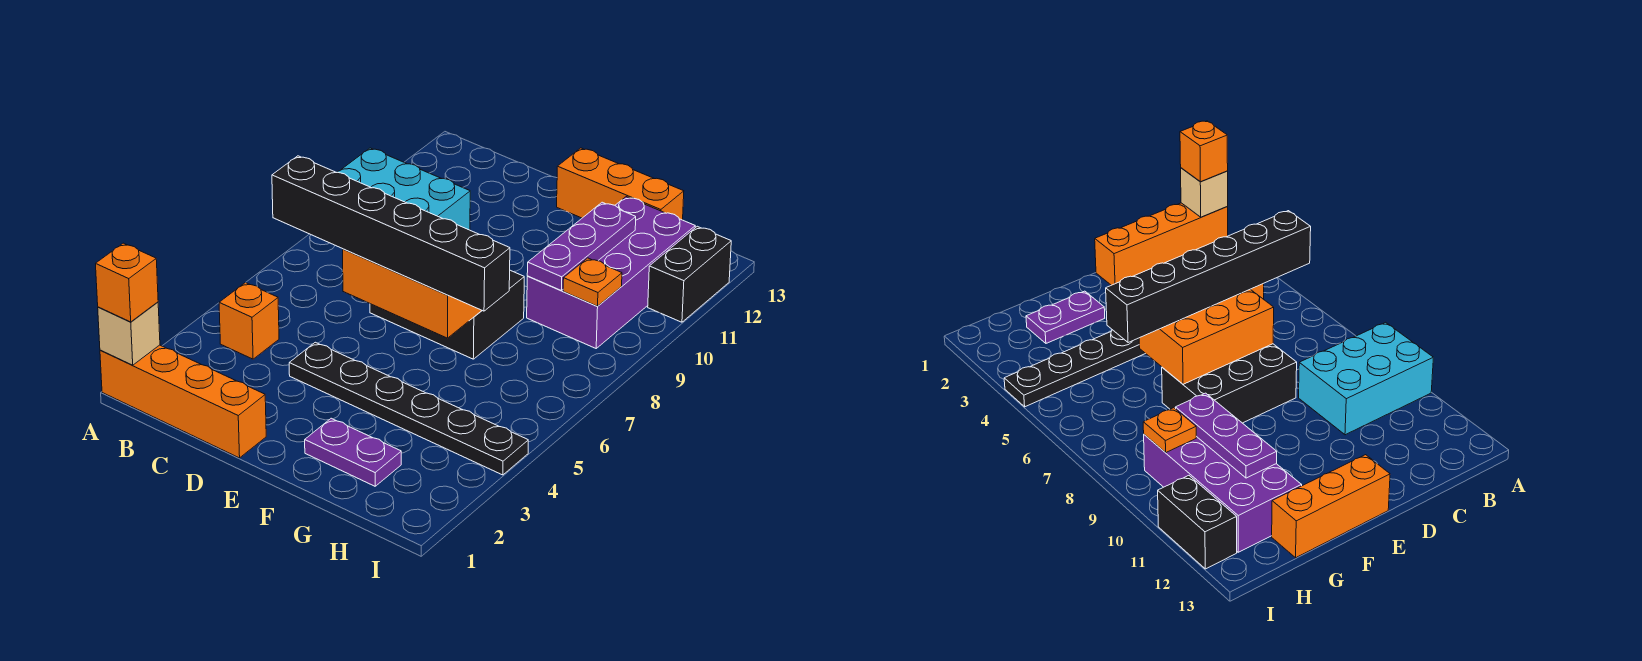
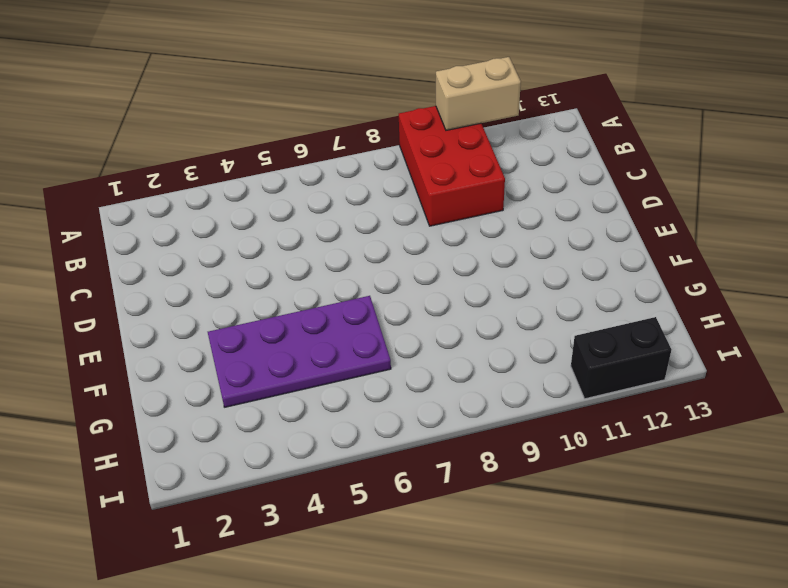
red brick A9:C10 level 1 -> cyan brick A9:C10 level 1
tan brick A10:A11 level 2 -> none
purple plate F3:G6 level 1 -> black plate D4:I4 level 1
none -> orange brick A1:D1 level 1
none -> orange brick B4 level 1
none -> black brick D7:F8 level 1

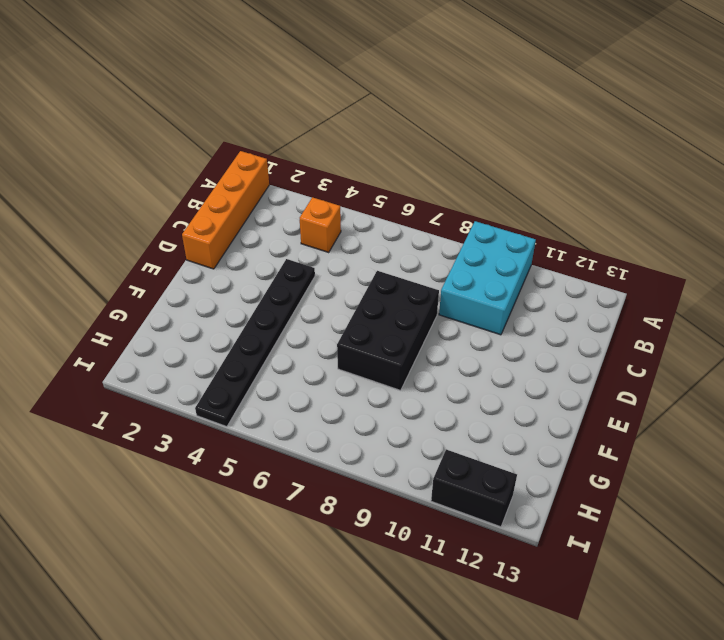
none -> orange brick E13:G13 level 1
none -> purple plate F2:G2 level 1
none -> purple brick G9:H12 level 1

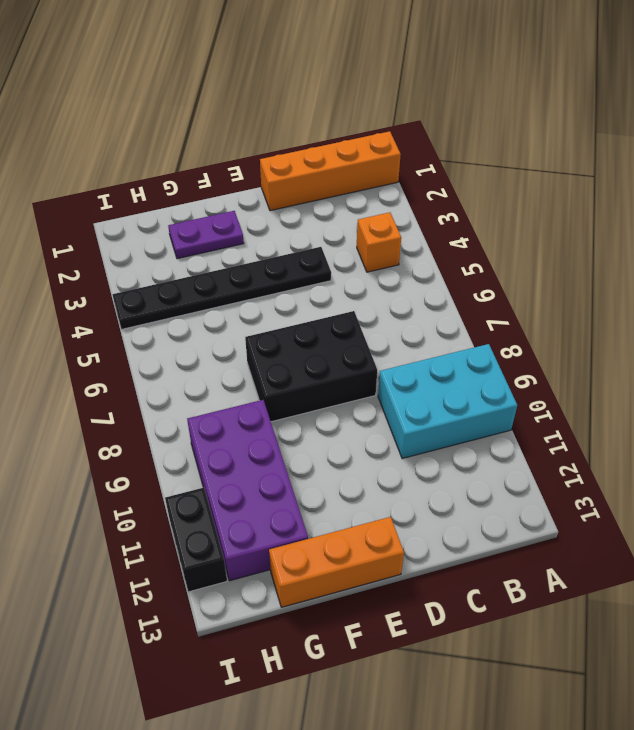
none -> tan brick A1 level 2
none -> orange brick D6:F7 level 2
none -> purple plate G9:G11 level 2

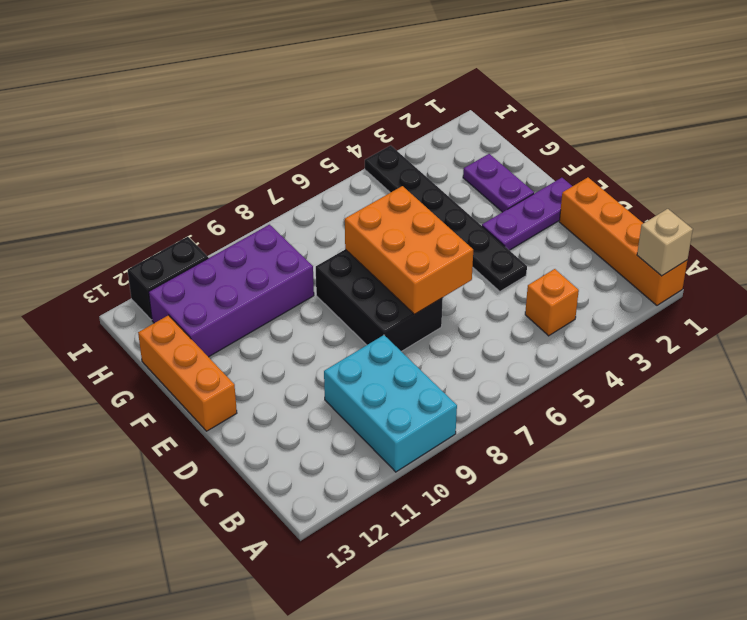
purple plate E1:E3 level 1 -> purple plate G9:G11 level 2
none -> orange plate H9 level 2
none -> orange brick A1 level 3
none -> black brick B6:G6 level 3

